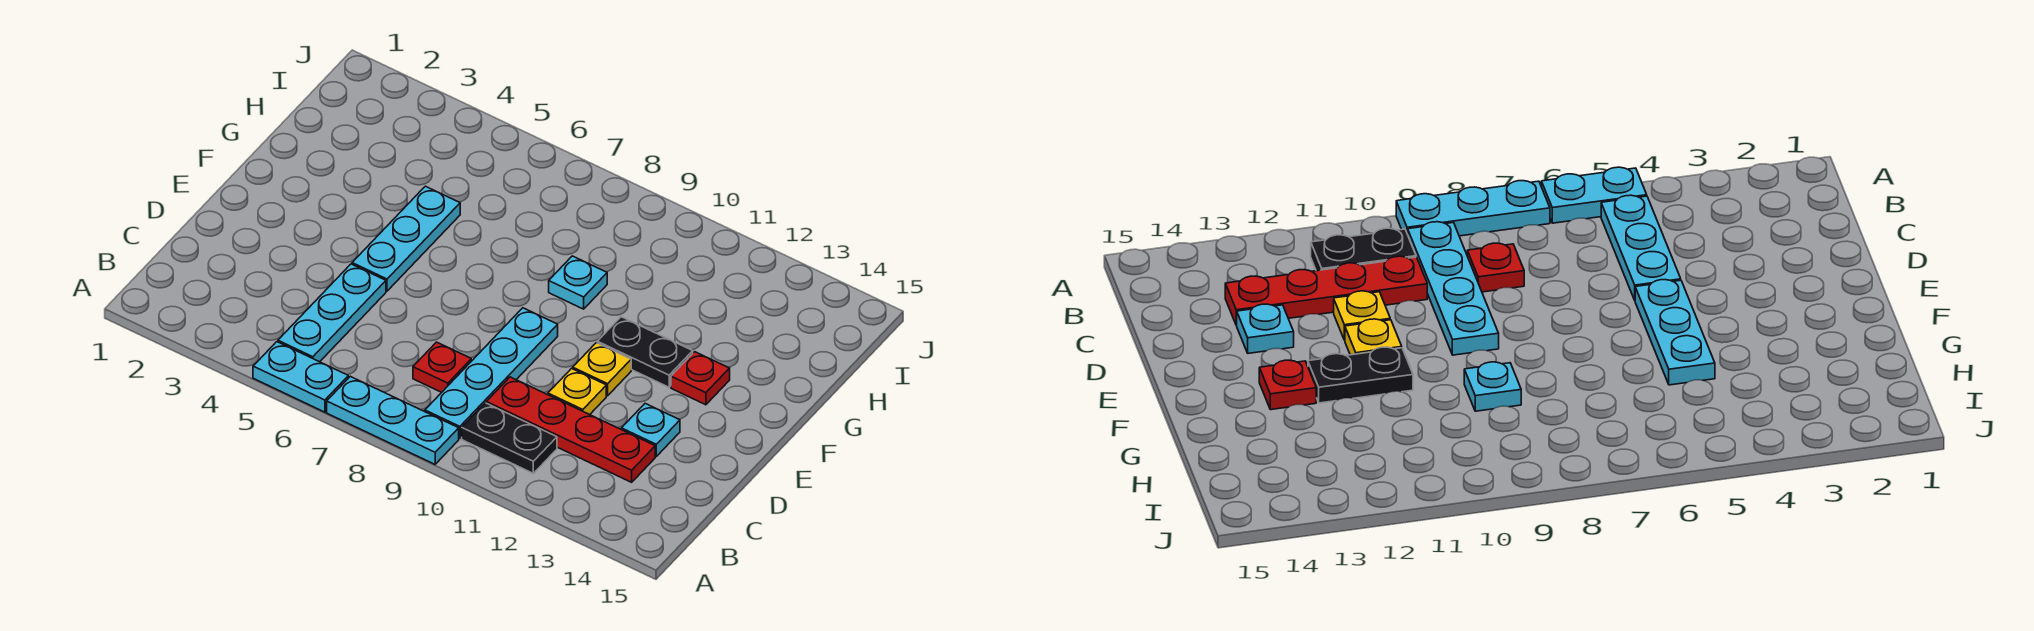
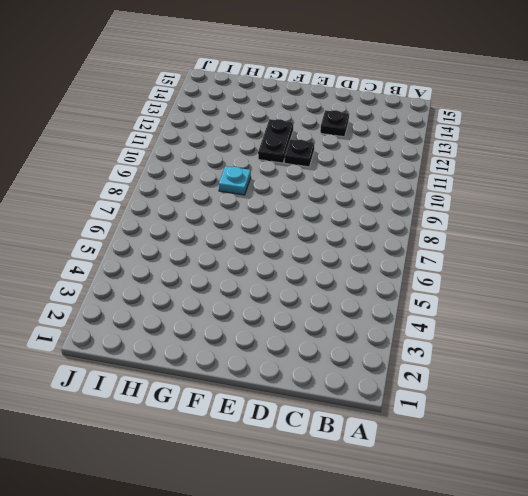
black plate D13 level 1 -> cyan plate D13 level 1
black plate E11 level 1 -> yellow plate E11 level 1
none -> cyan plate A5:A6 level 1
none -> cyan plate A7:A9 level 1
none -> cyan plate B5:D5 level 1

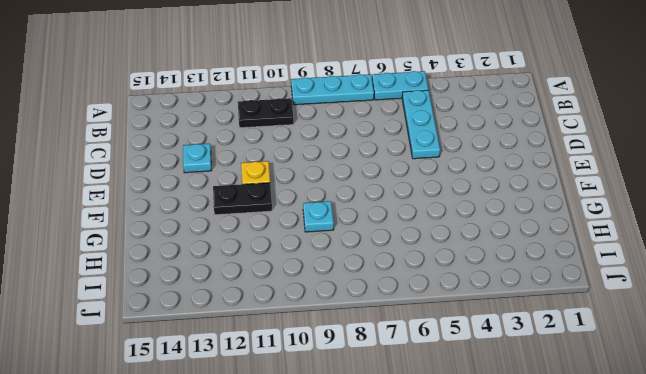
none -> cyan plate B9:E9 level 1
none -> red plate C8 level 1
none -> red plate C10:C13 level 1

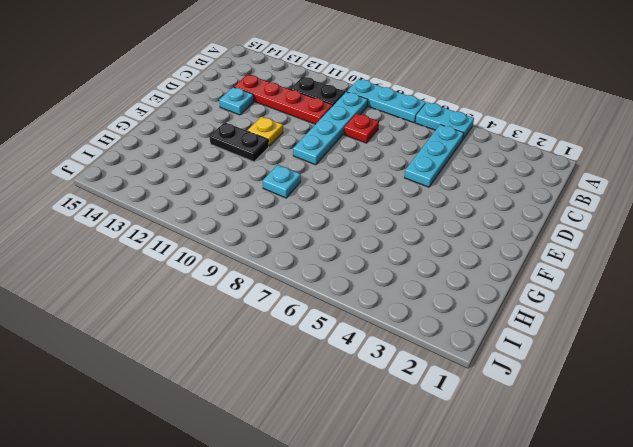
none -> yellow plate D11 level 1
none -> cyan plate E5:G5 level 1
none -> red plate F13 level 1

